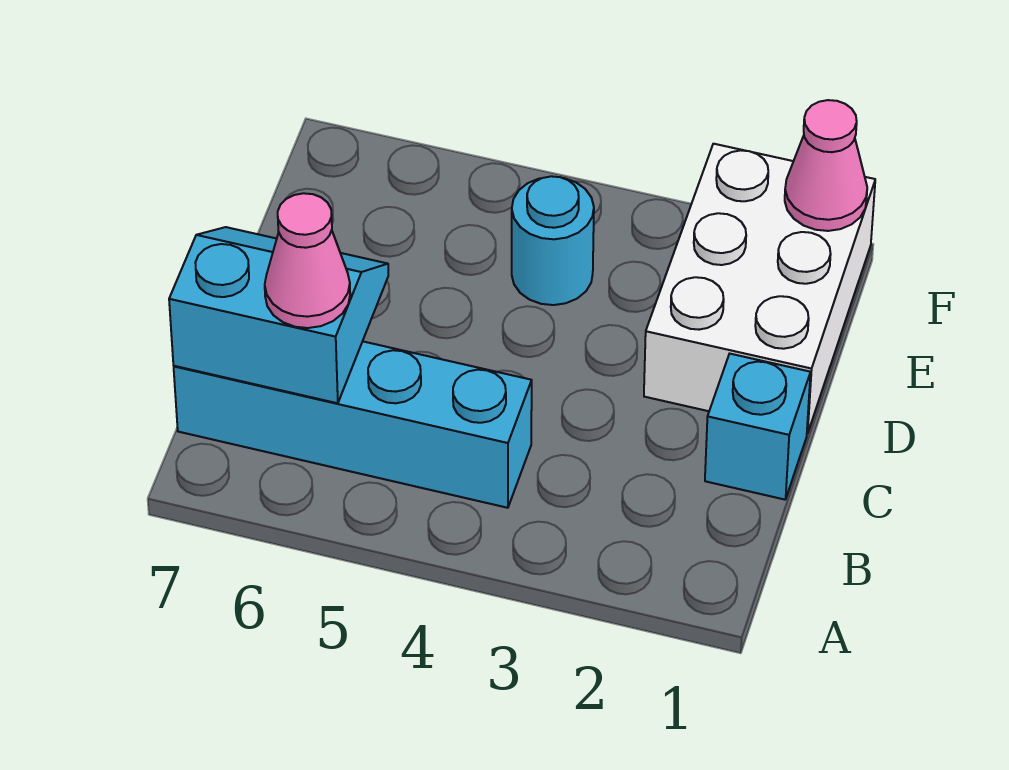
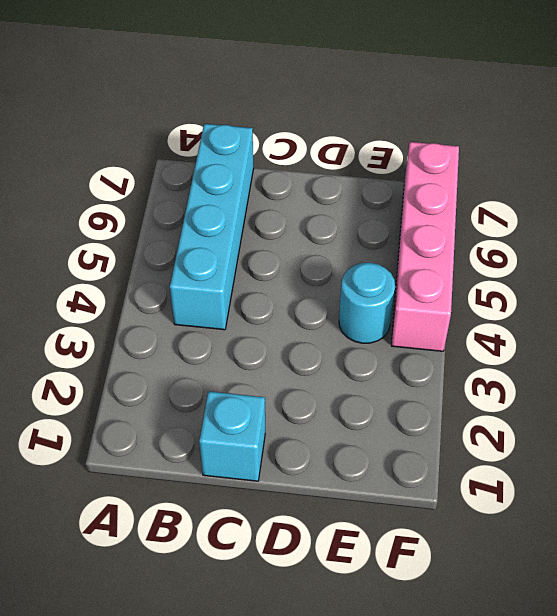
pink brick F4:F7 level 1 -> none
none -> white brick D1:F2 level 1
none -> cyan slope B6:C7 level 2 top B

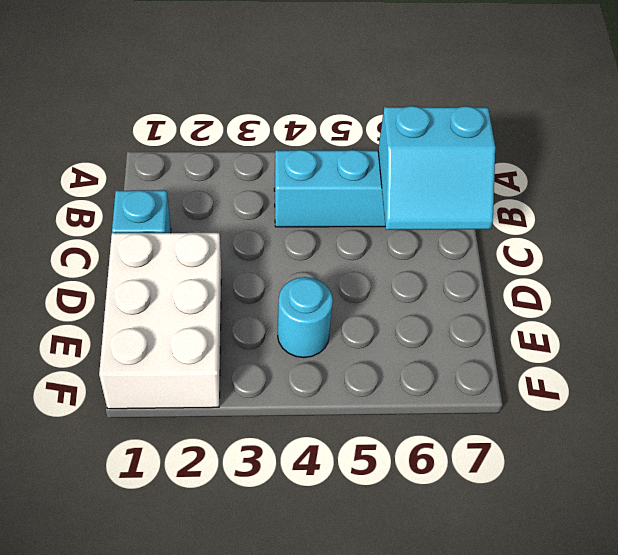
none -> pink cone F1 level 2
none -> pink cone B6 level 3

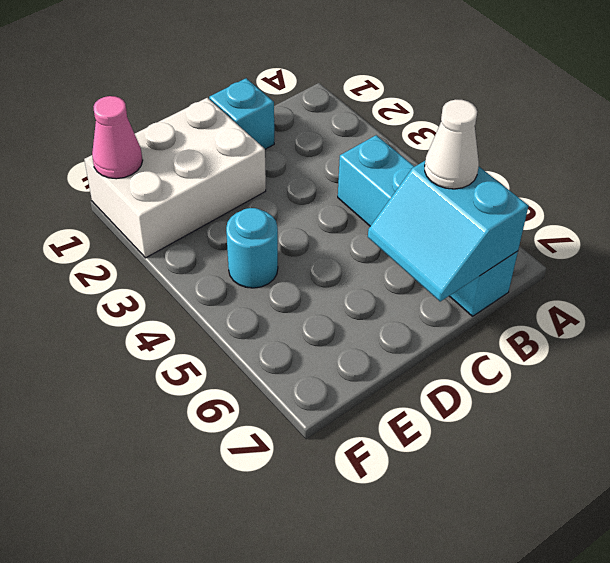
white cone B6 level 3 -> pink cone B6 level 3

